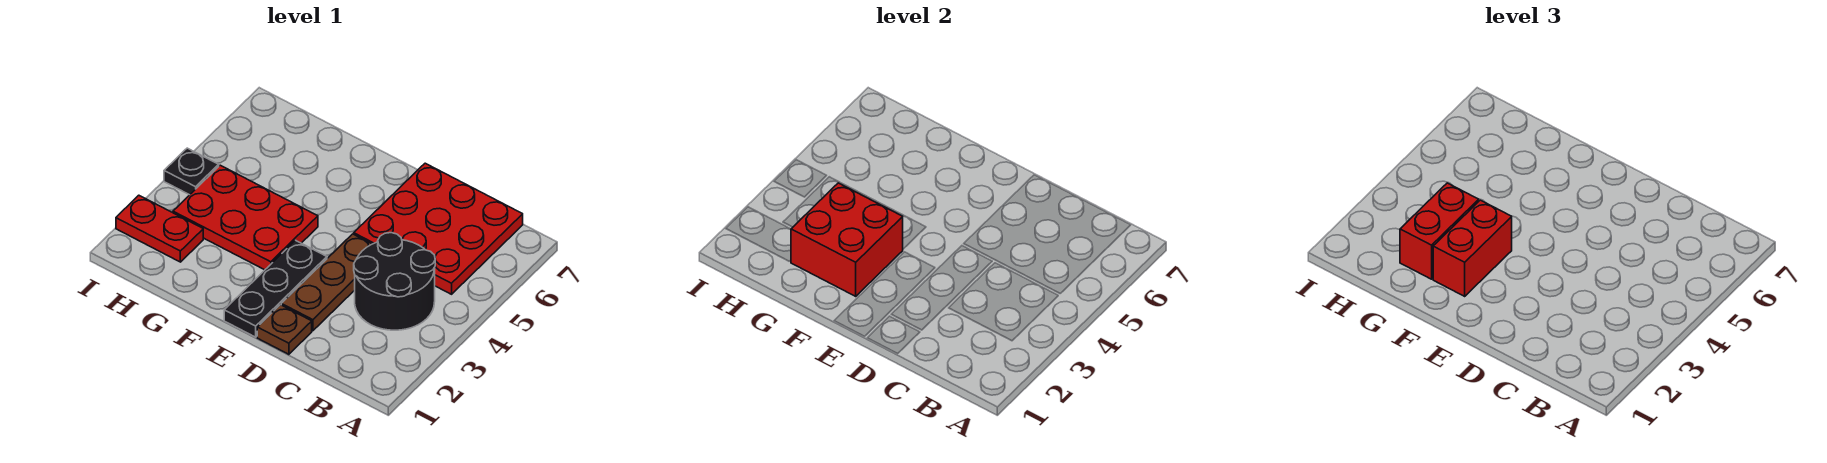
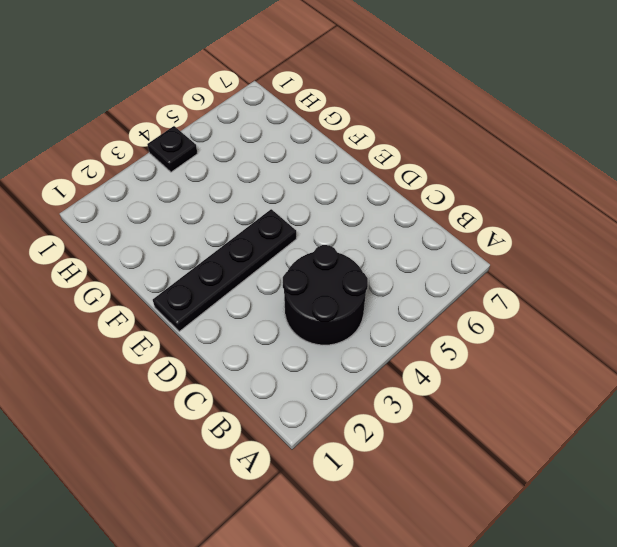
black plate E1:E4 level 1 -> black plate E1:E3 level 1
none -> red plate B5:D7 level 1
none -> brown plate D1 level 1

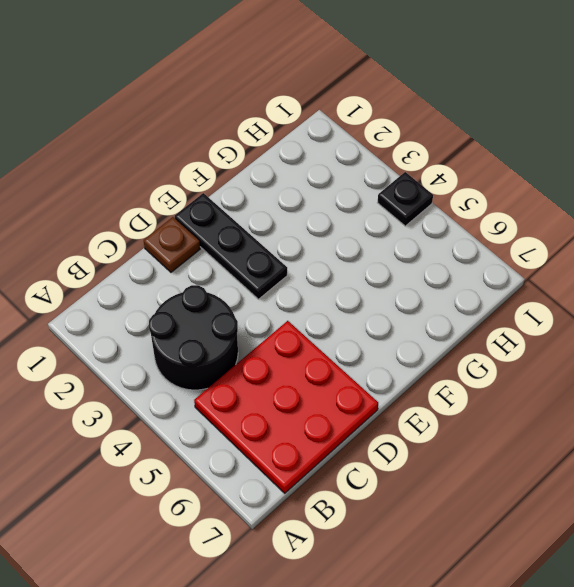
none -> brown plate D2:D4 level 1
none -> red plate F3:H4 level 1

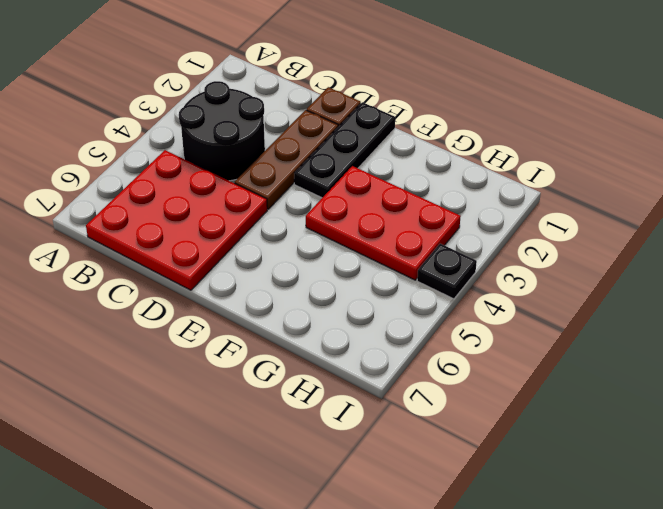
none -> red plate H2:I2 level 1
none -> red brick F2:G3 level 2

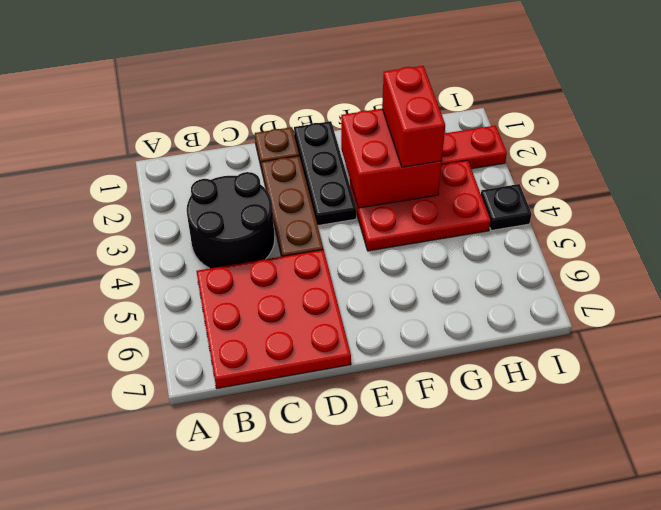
none -> red brick F2:F3 level 3

